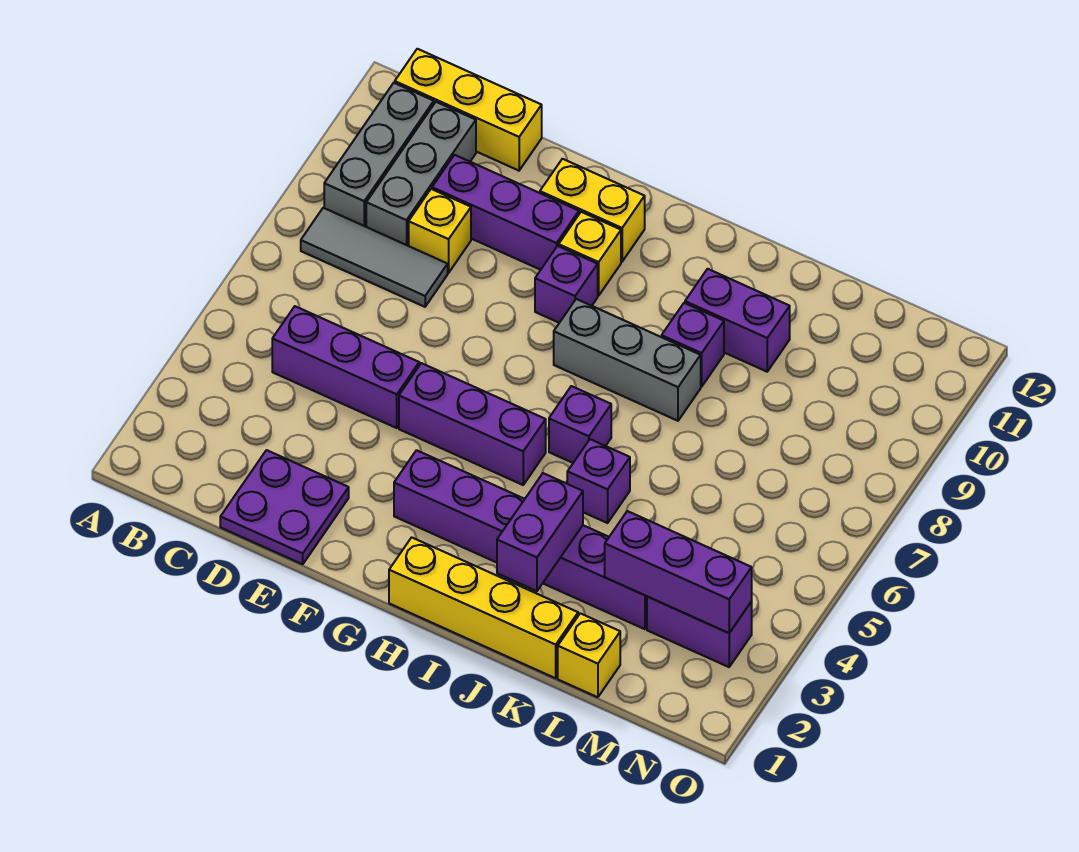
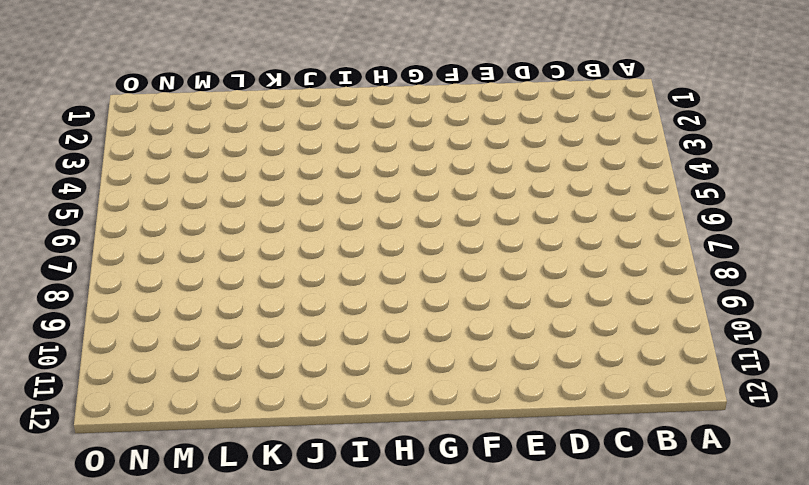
none -> grey tile B8:D8 level 1
none -> grey brick B9:B11 level 1
none -> yellow brick B12:D12 level 1

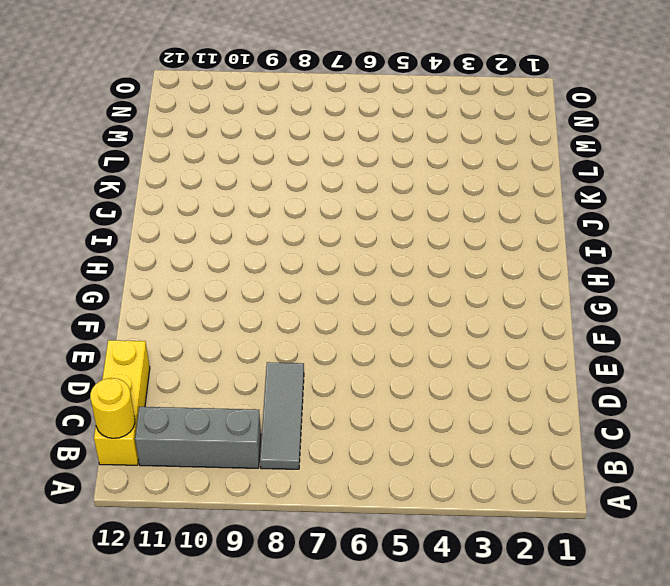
yellow round brick B12 level 2 -> none
none -> purple brick C5:E5 level 1
none -> grey brick C9:C11 level 1
none -> purple plate D1:E2 level 1

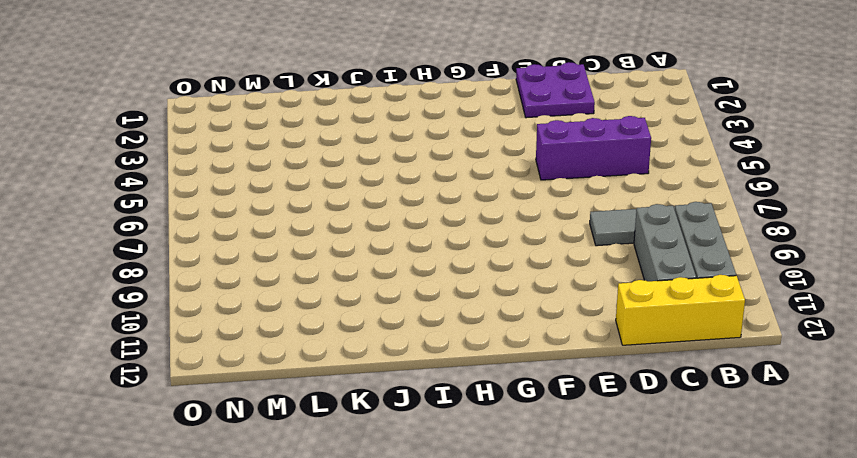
none -> yellow brick D9 level 1
none -> purple brick D10:F10 level 1
none -> purple brick F5:H5 level 1

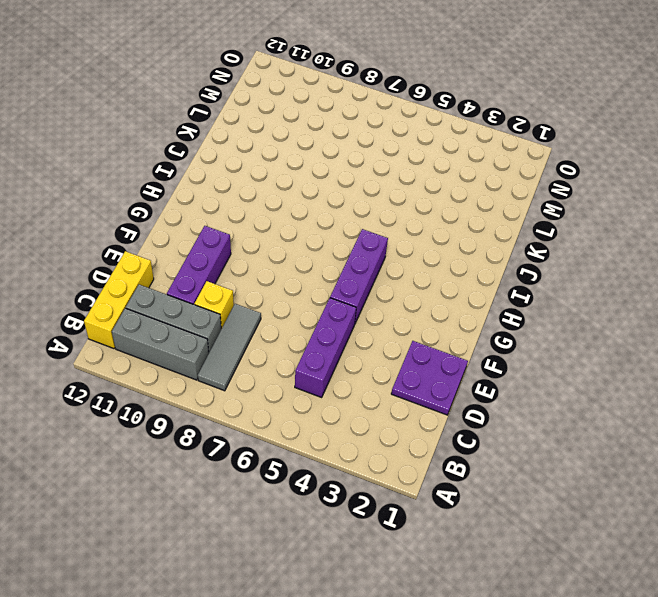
none -> yellow brick F11:G11 level 1
none -> purple brick G3:L3 level 1
none -> purple brick G9 level 1

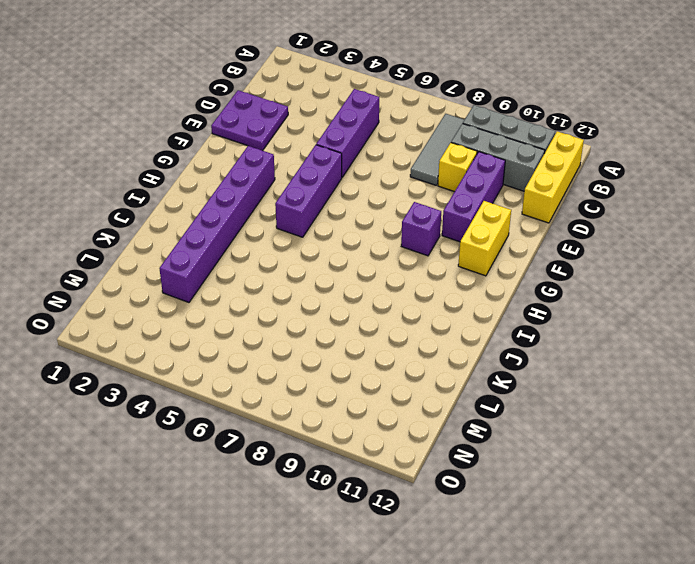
none -> yellow brick G10 level 1
none -> yellow brick H1:K1 level 1
none -> grey brick H8:J8 level 1

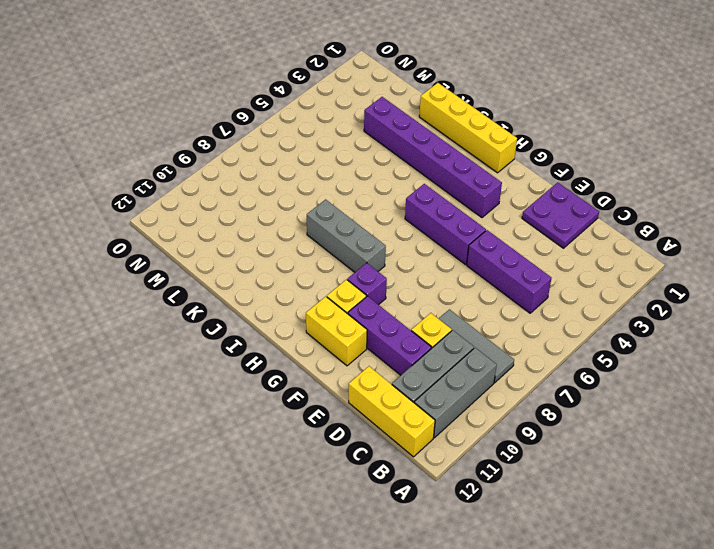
none -> purple brick I6 level 1
none -> purple brick J5 level 1
none -> purple brick J9 level 1

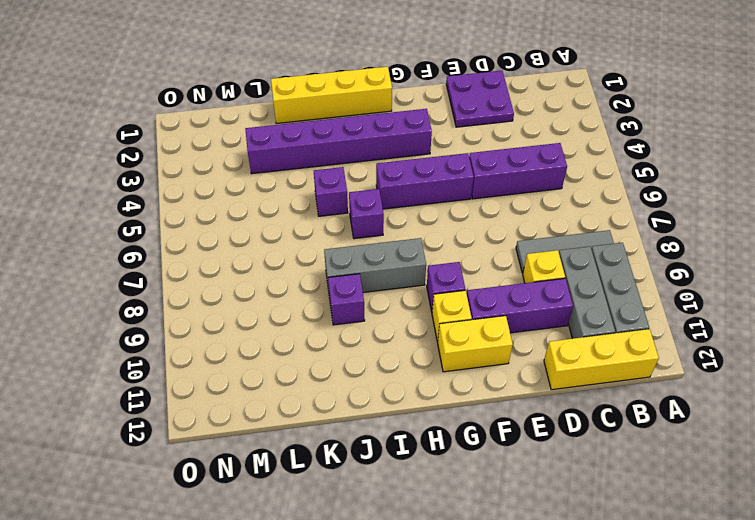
none -> purple brick J10:K10 level 1
none -> yellow brick L1 level 1
none -> purple brick M3:N3 level 1

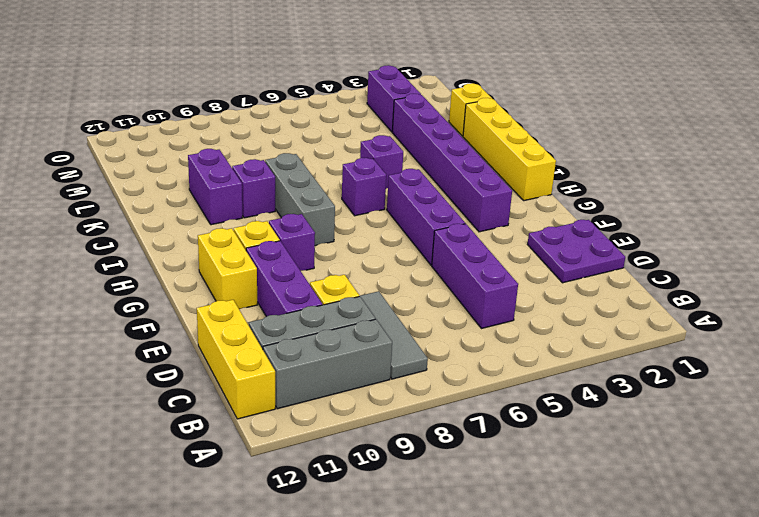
none -> purple brick J2:J3 level 2
none -> purple brick L3:N3 level 2

